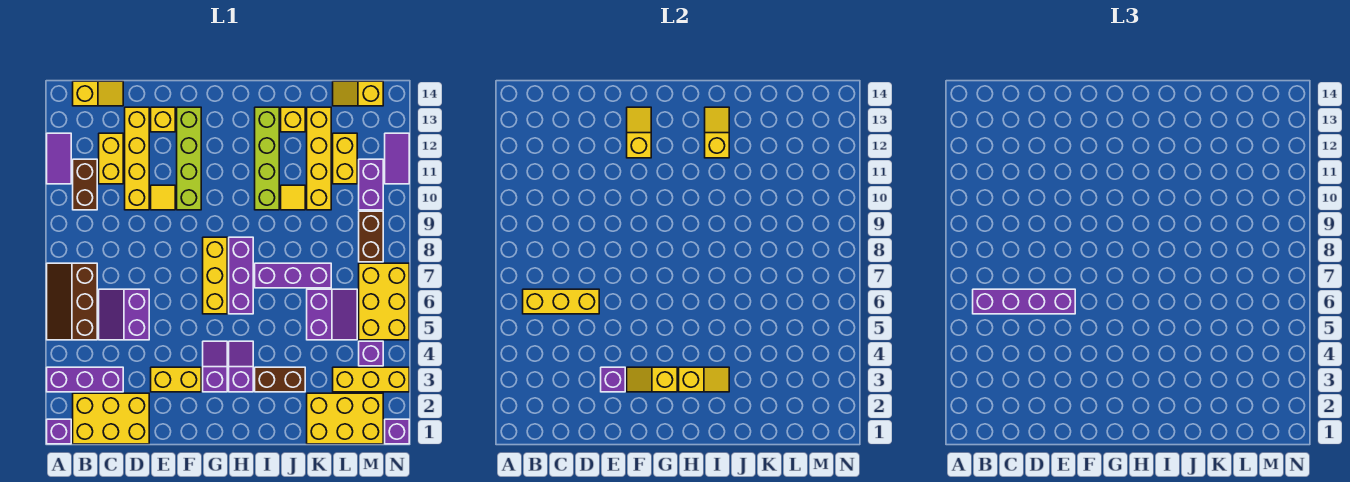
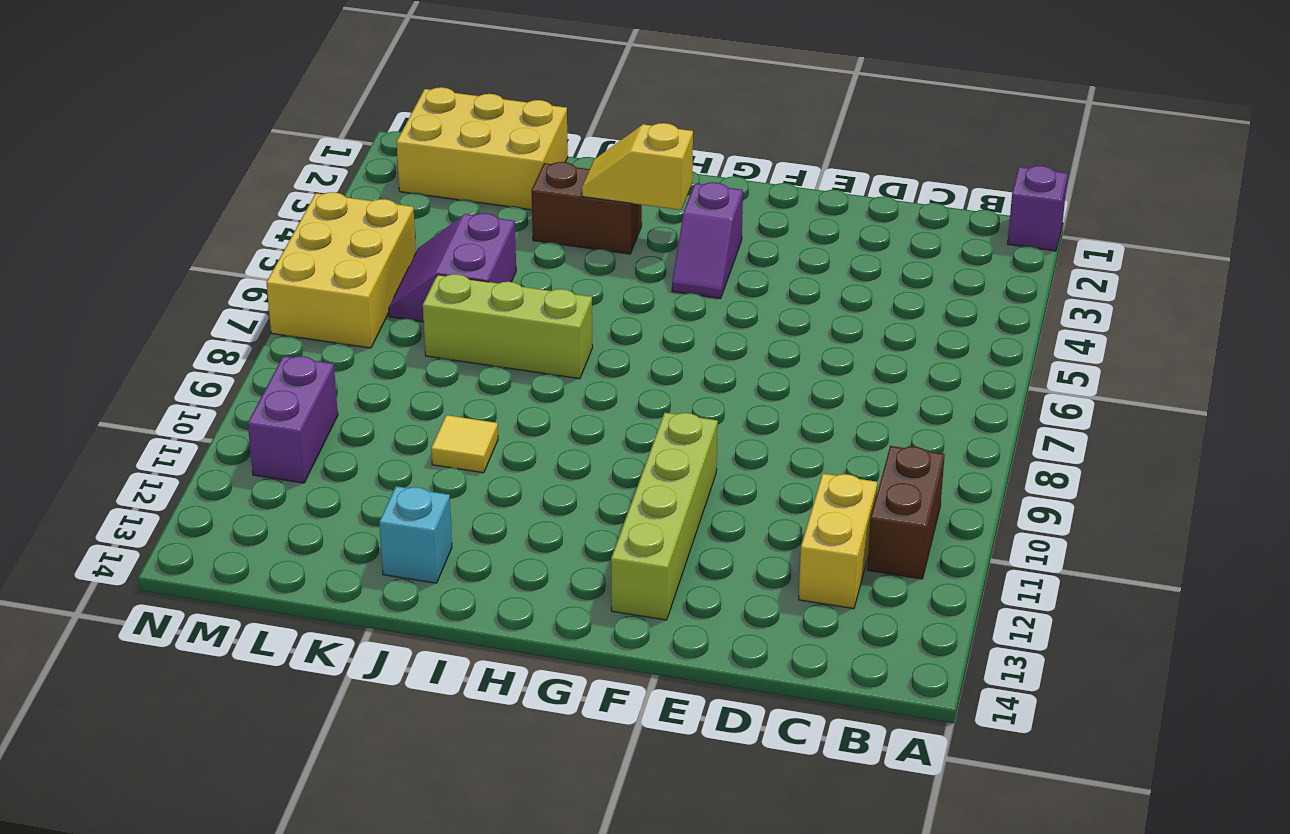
lime brick I7:K7 level 1 -> purple brick I7:K7 level 1
cyan brick J13 level 1 -> yellow brick J13 level 1
none -> purple brick A3:C3 level 1
none -> brown slope A5:B7 level 1 top B
none -> purple tile A11:A12 level 1
none -> yellow brick B1:D2 level 1

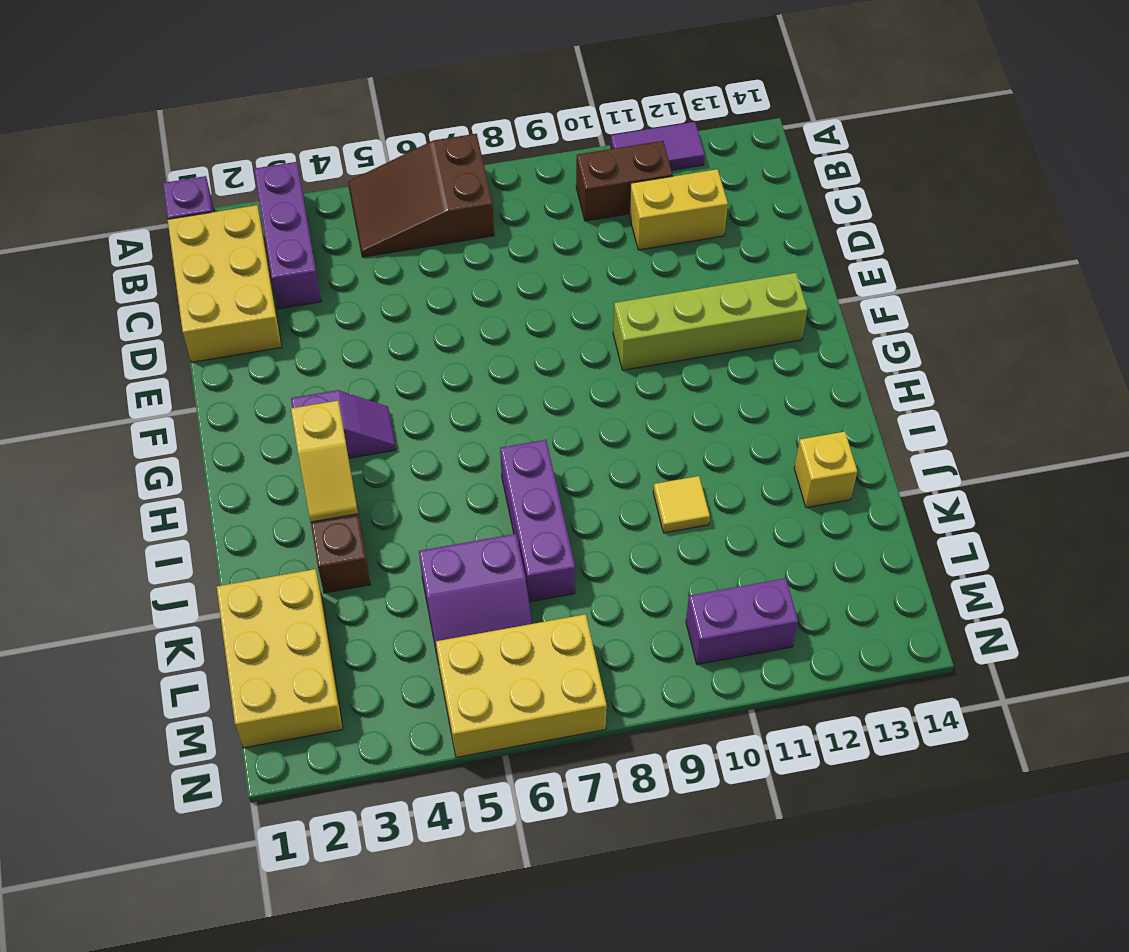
brown slope A5:B7 level 1 top 7 -> brown slope A5:B7 level 1 top B
none -> yellow slope B14:C14 level 1 top B
none -> purple slope C5:D6 level 1 top D
none -> yellow brick D10:D13 level 1
none -> yellow brick E3:F3 level 1

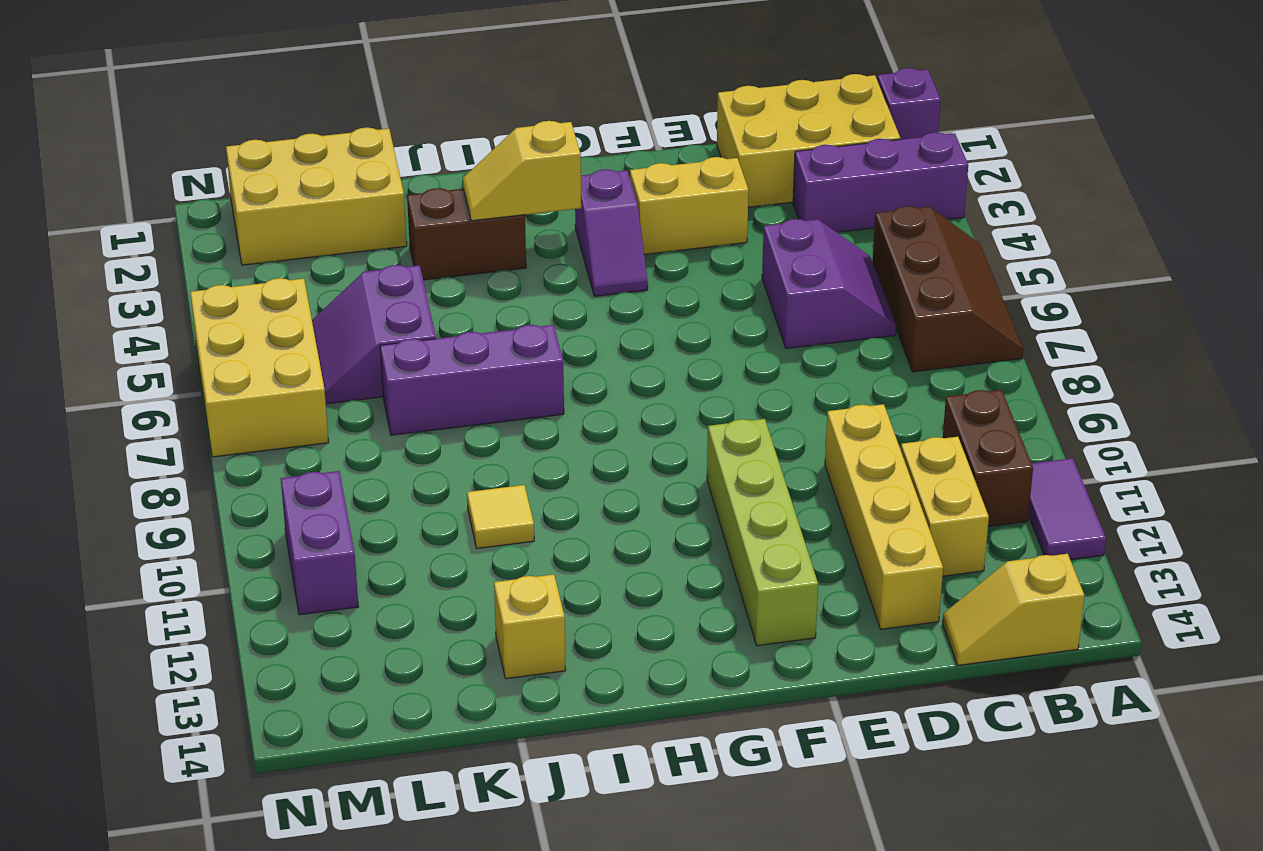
none -> yellow tile E10 level 1
none -> yellow brick E13 level 1
none -> yellow brick G6:G8 level 1
none -> purple slope H3:H4 level 1 top 3

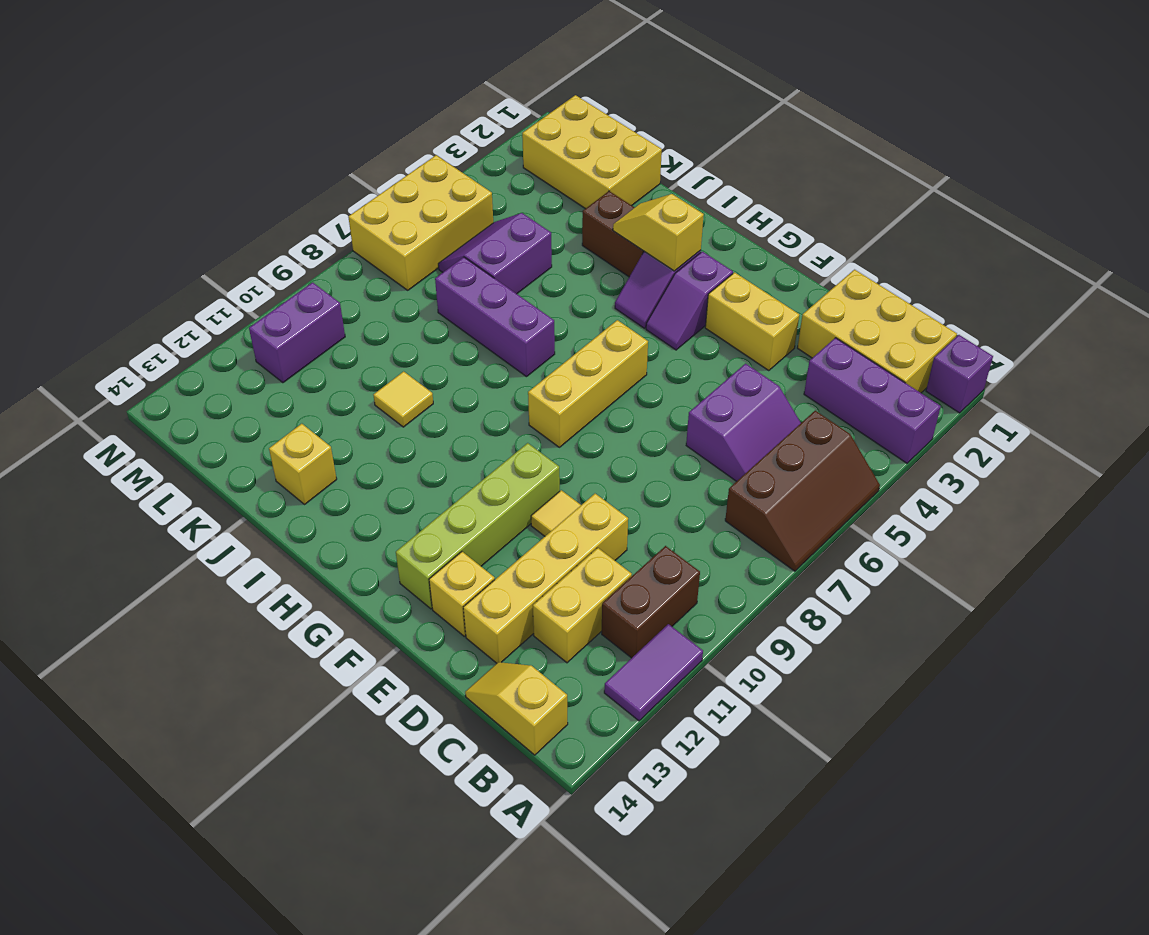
none -> purple brick H6:H8 level 1
none -> lime brick I10:I13 level 1
none -> yellow brick K10:K13 level 1
none -> yellow brick L3:N3 level 1

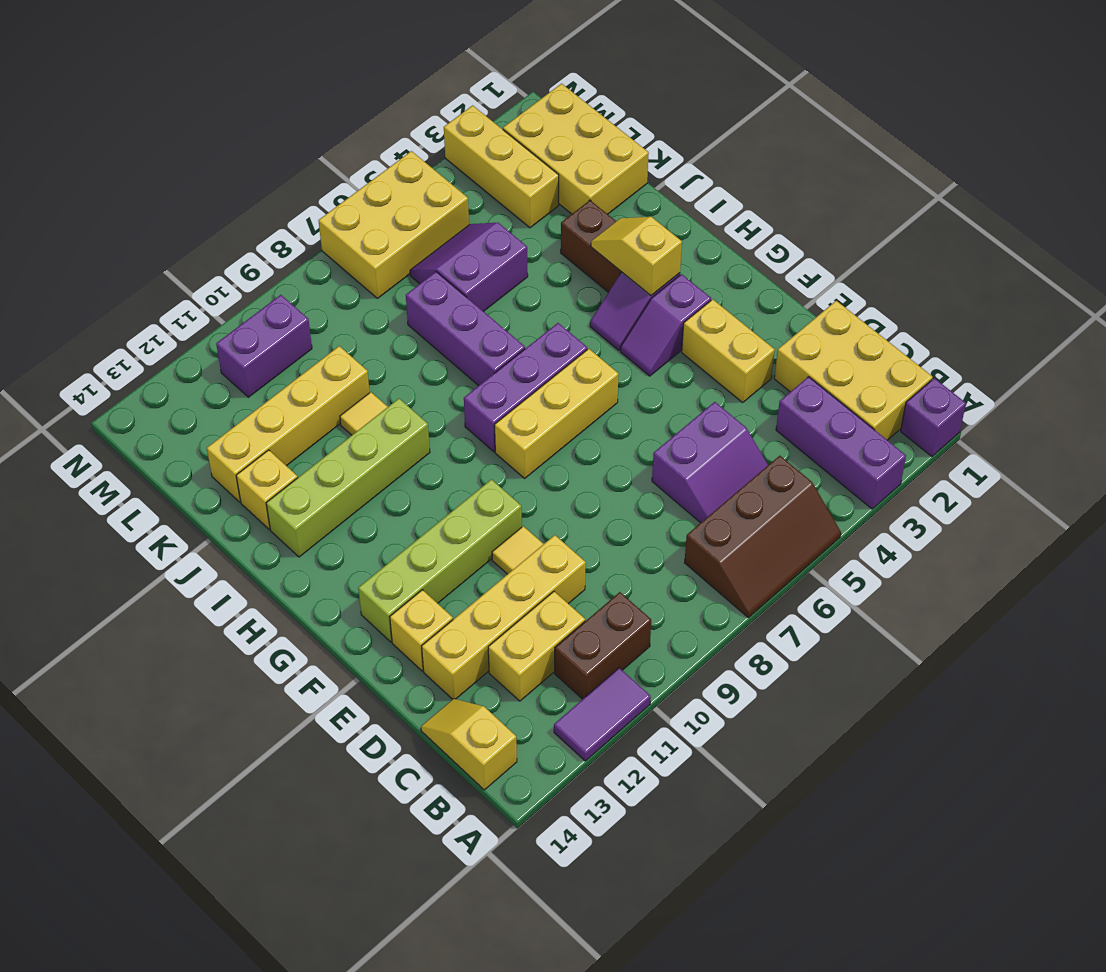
none -> yellow brick L11:L12 level 1
none -> yellow slope L14:M14 level 1 top M
none -> purple brick M4 level 1
none -> brown brick M8:M9 level 1

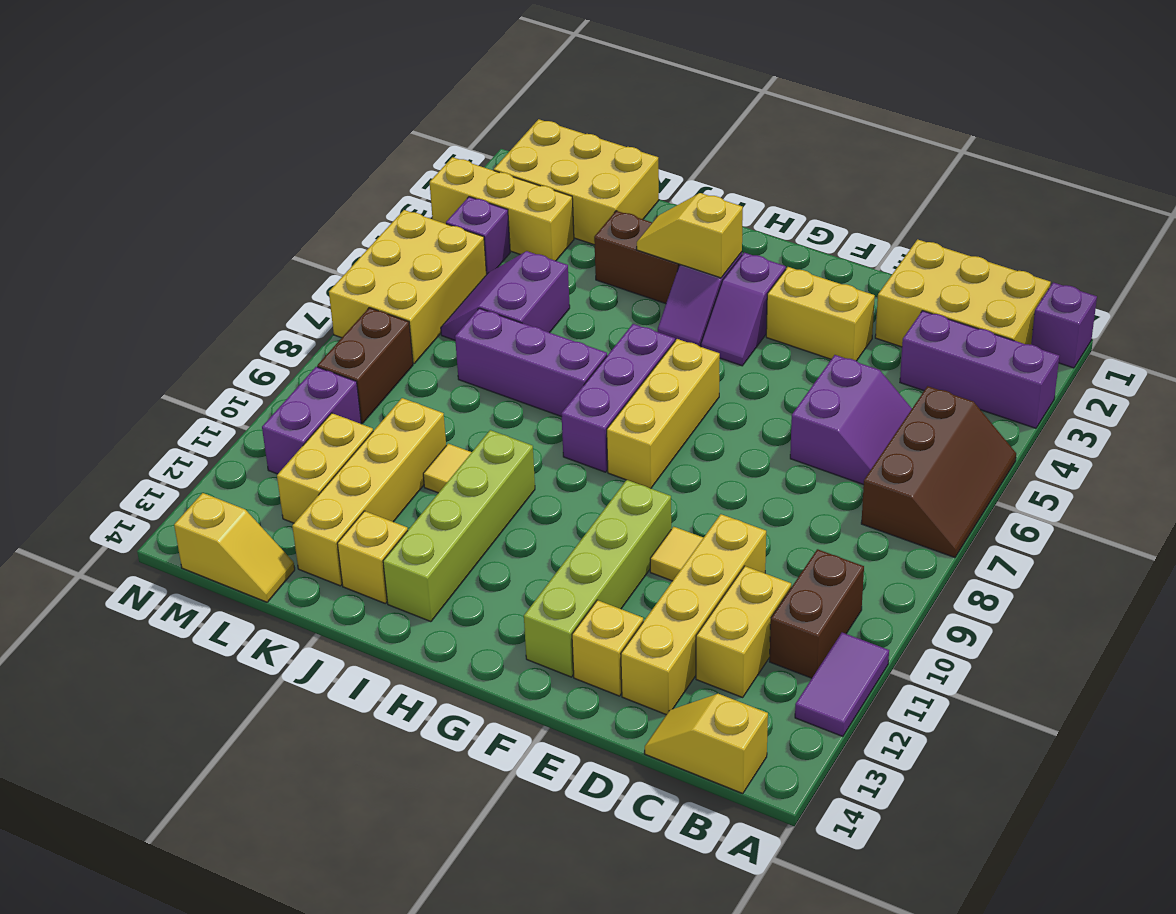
none -> purple brick N1 level 1
none -> purple tile N11:N12 level 1
none -> yellow brick B6:D6 level 2
none -> purple brick E3 level 2

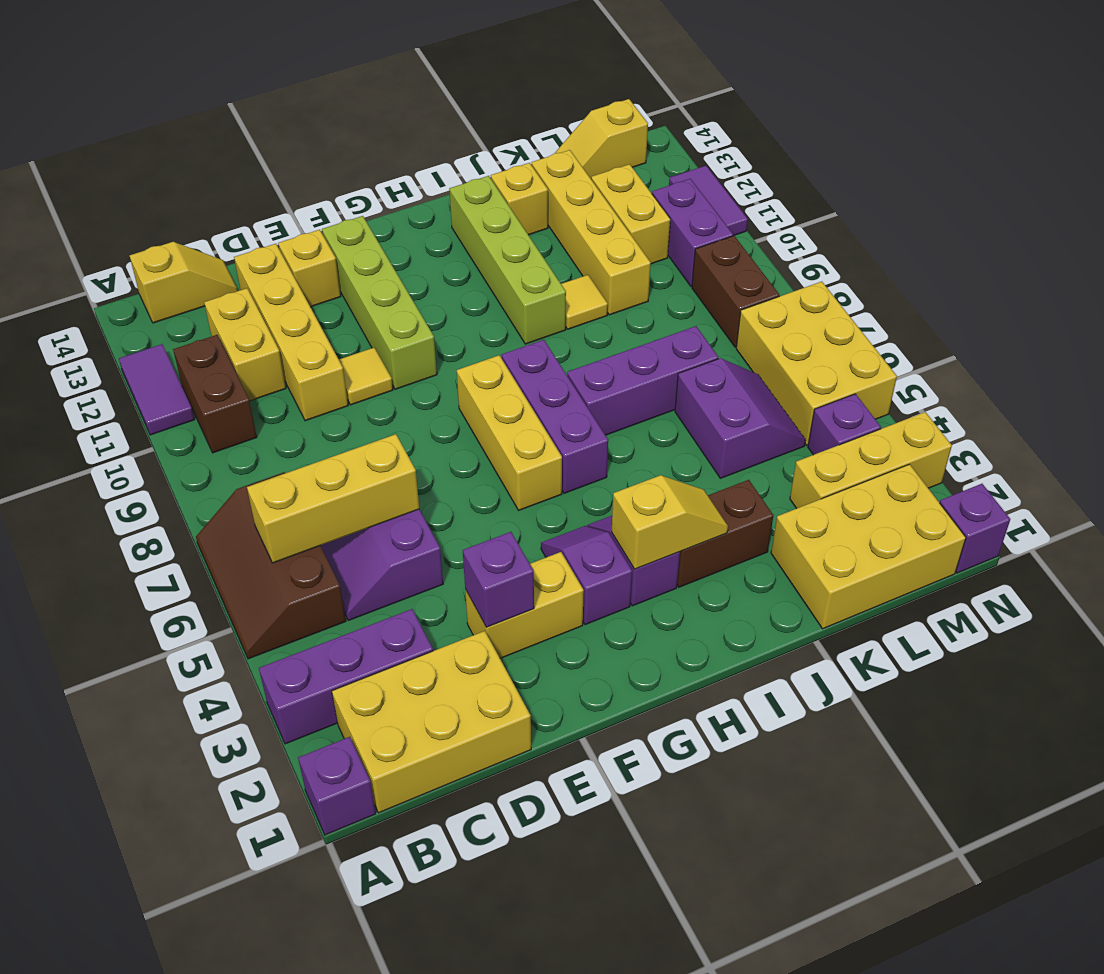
none -> yellow slope F3:G3 level 2 top G
none -> yellow slope F12:F13 level 2 top 12
none -> yellow slope I12:I13 level 2 top 12
none -> purple brick B6:E6 level 3

